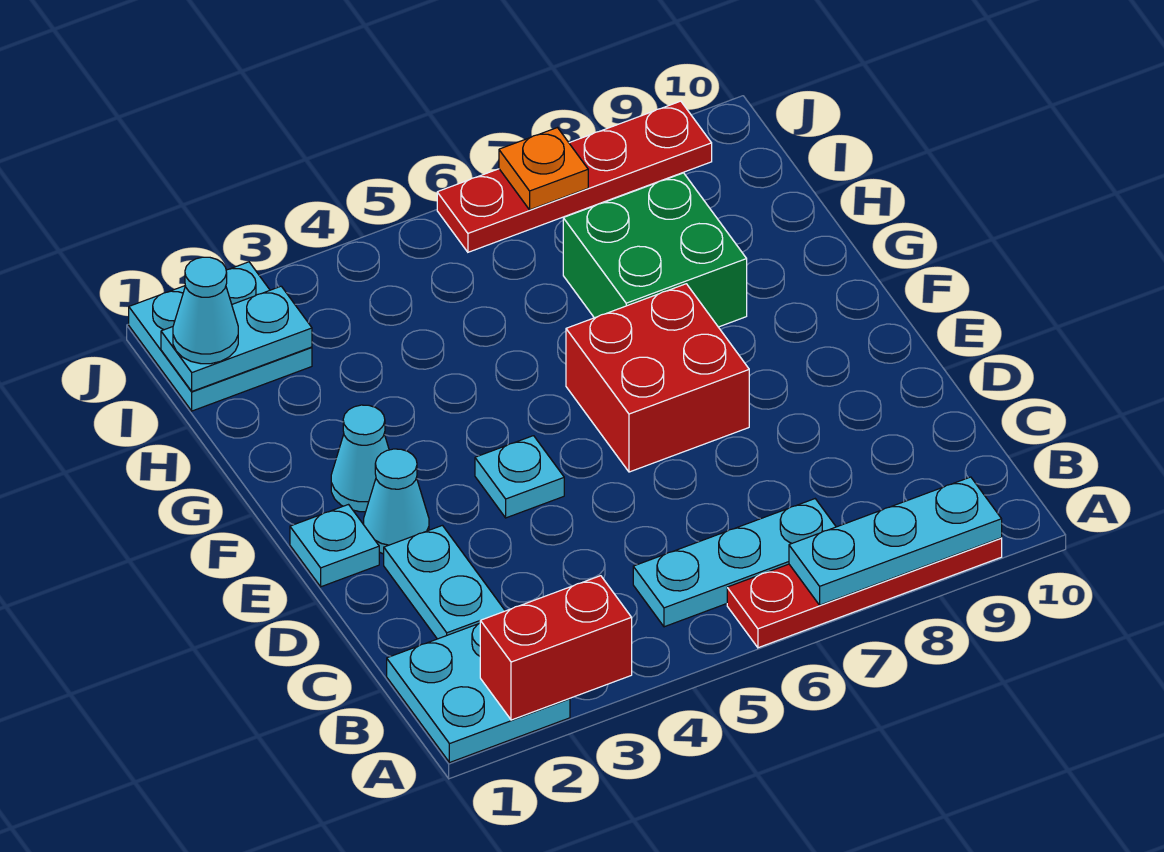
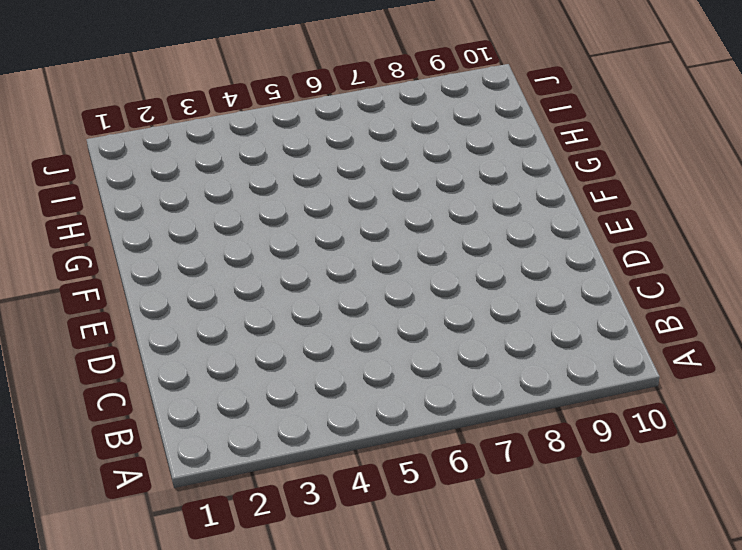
none -> cyan plate A1:B2 level 1
none -> red plate A6:A9 level 1
none -> cyan plate B5:B7 level 1

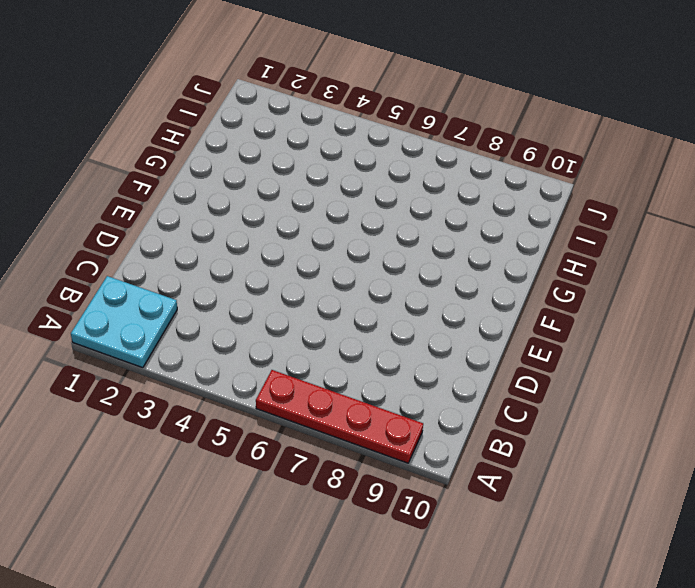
none -> cyan plate B5:B7 level 1
none -> cyan plate C2:D2 level 1
none -> cyan plate E1 level 1

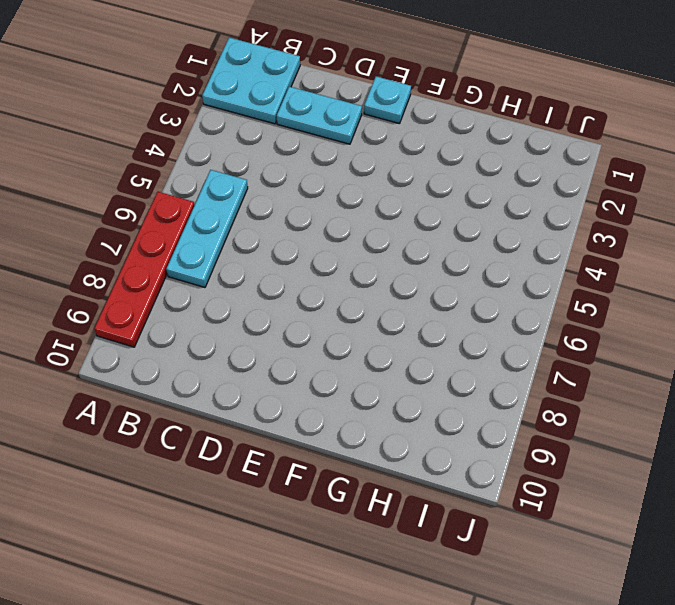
none -> cyan cone E2 level 1
none -> cyan plate E4 level 1
none -> red brick E6:F7 level 1

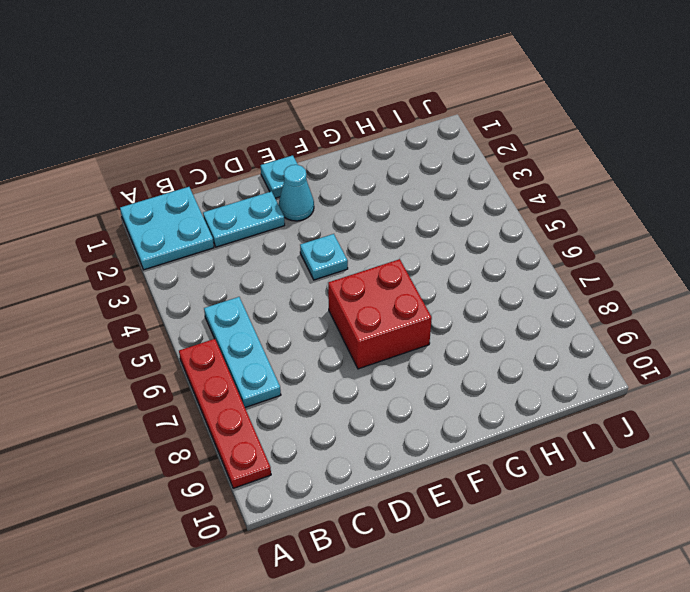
none -> cyan cone F2 level 1
none -> green brick G7:H8 level 1
none -> cyan plate I1:J2 level 1

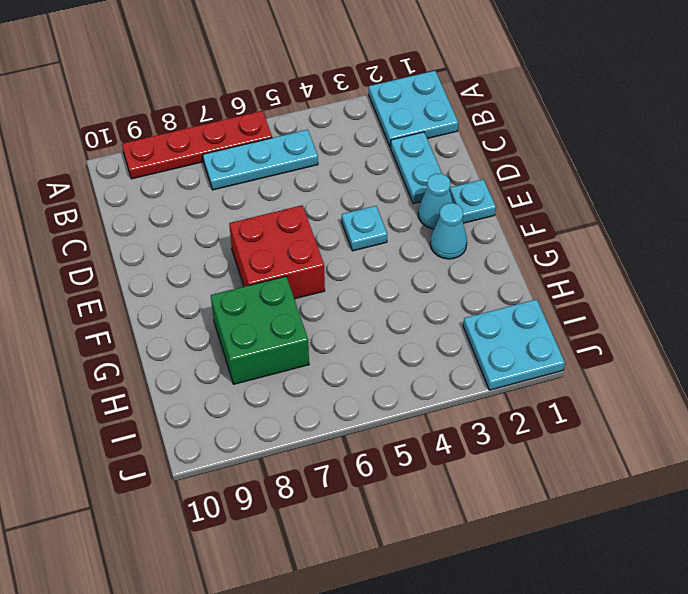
none -> red plate J6:J9 level 1
none -> red brick A2:A3 level 2
none -> cyan plate A7:A9 level 2

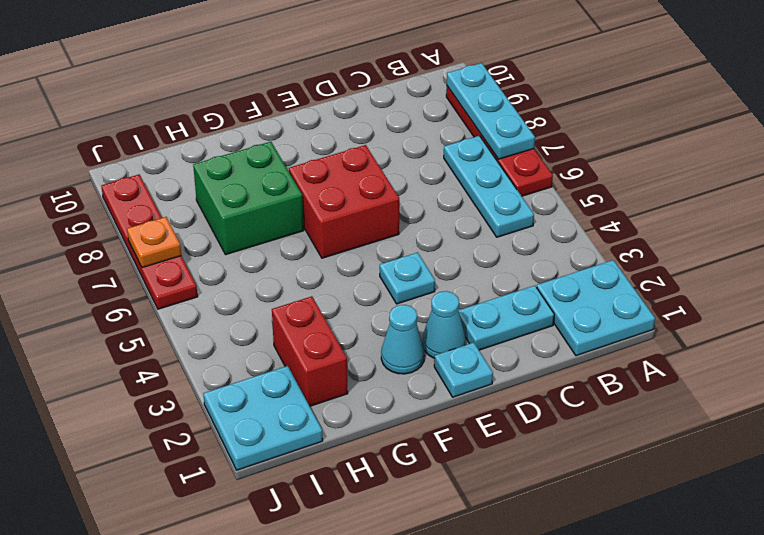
red brick H2:H3 level 1 -> red brick A2:A3 level 2
none -> cyan plate I1:I2 level 2
none -> cyan cone I1 level 3

